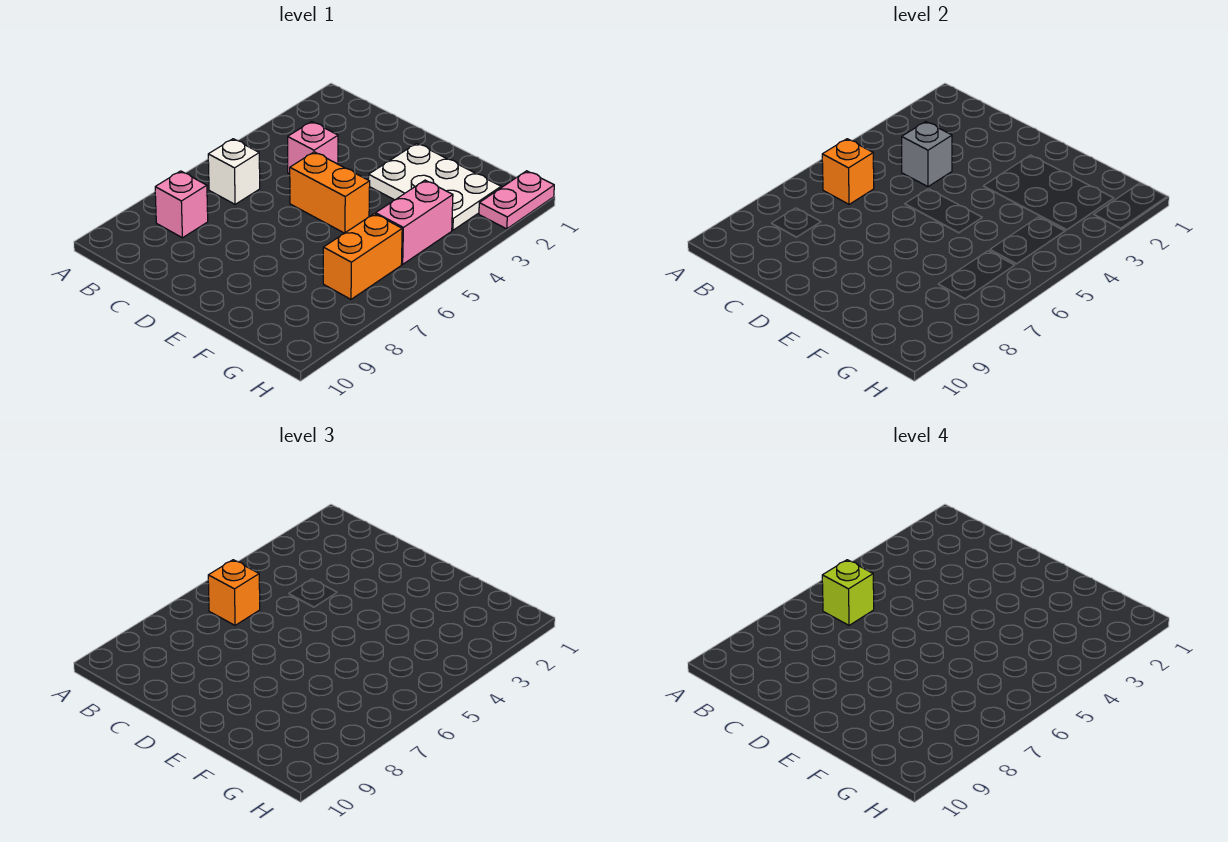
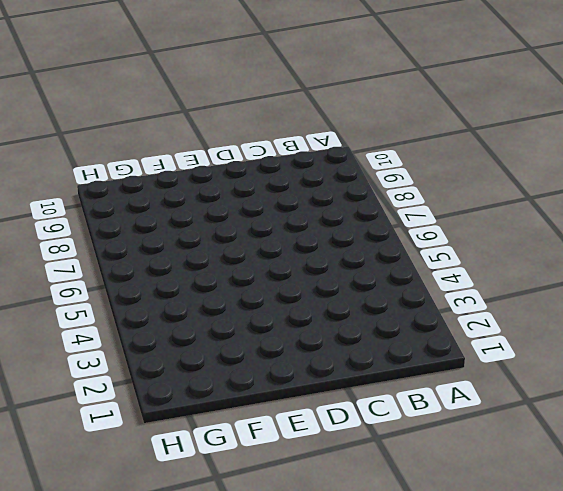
none -> white brick B6 level 1
none -> pink brick B8 level 1
none -> pink brick C4 level 1

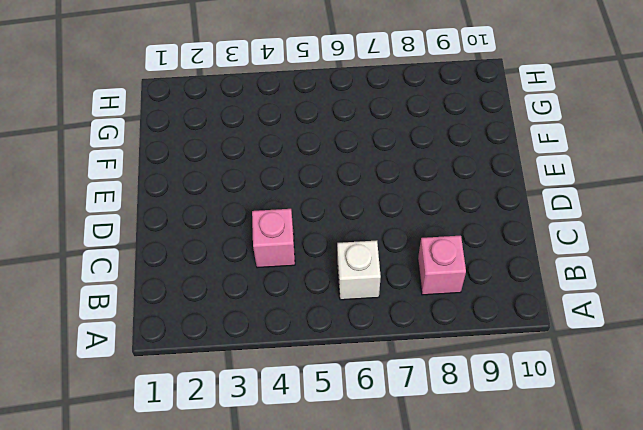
none -> orange brick D5:E5 level 1
none -> white plate E2:G3 level 1
none -> pink brick G4:G5 level 1

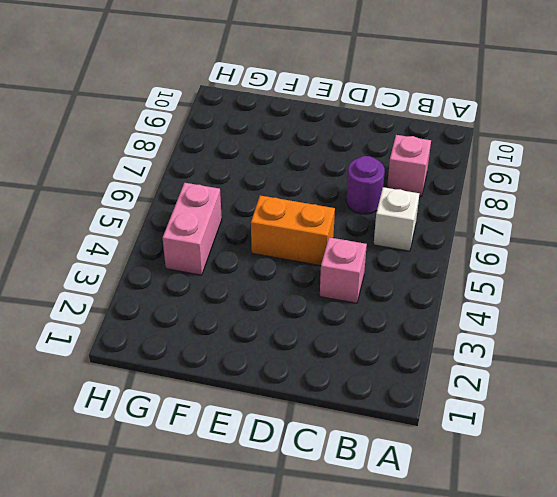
purple round brick C7 level 1 -> none
none -> white plate E2:G3 level 1
none -> orange brick G6:G7 level 1
none -> pink plate H1:H2 level 1

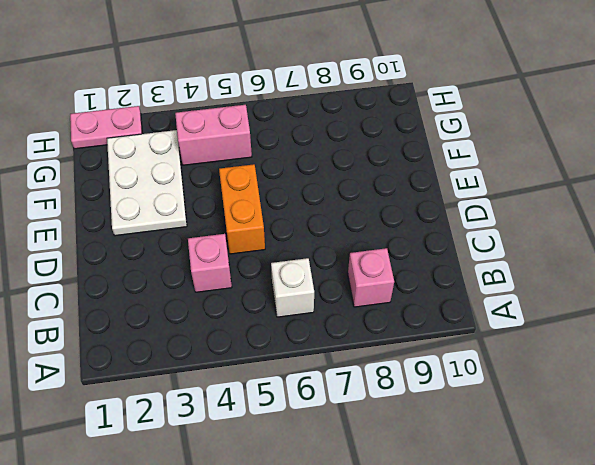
none -> orange brick G6:G7 level 1
none -> orange brick B6 level 2
none -> grey brick C4 level 2

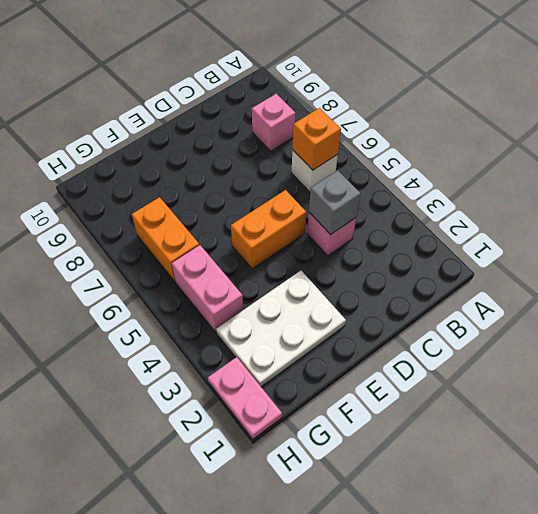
none -> orange brick B6 level 3
none -> lime brick B6 level 4

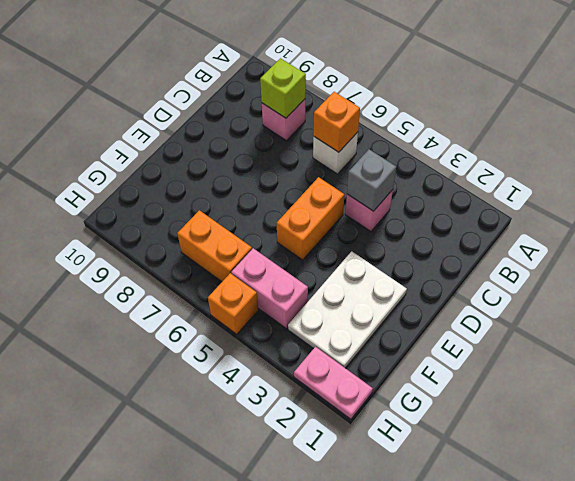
lime brick B8 level 2 -> lime brick B6 level 4
orange brick H5 level 1 -> orange brick B6 level 3

